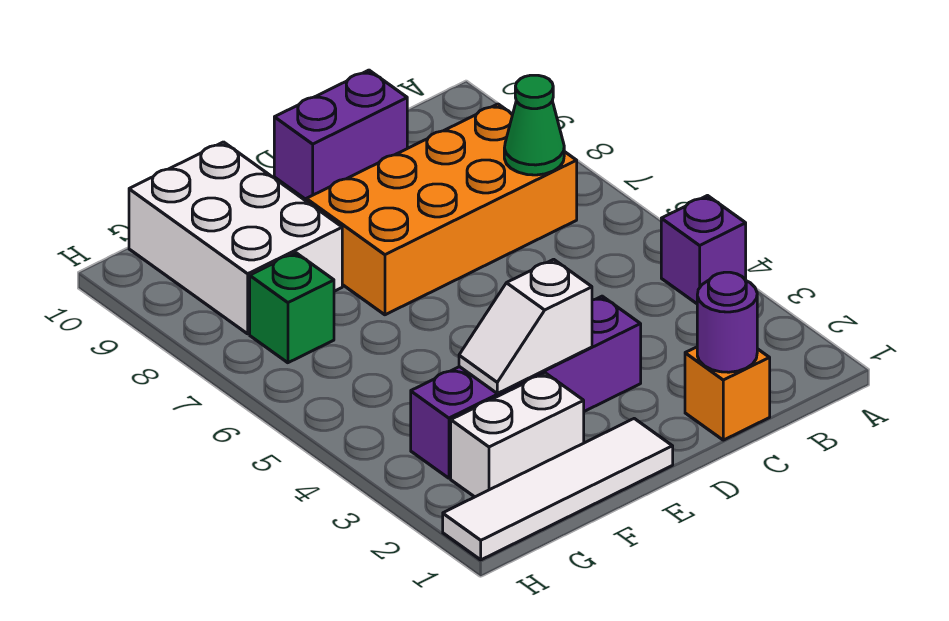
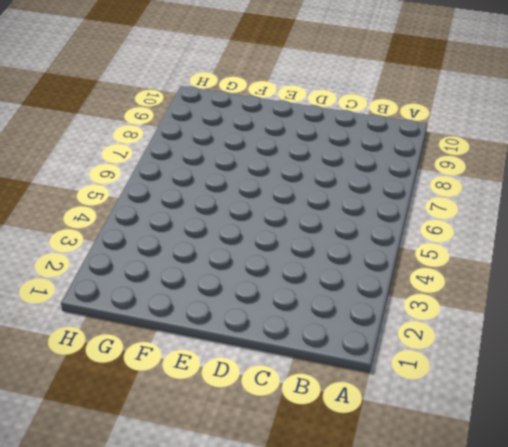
none -> purple brick A4 level 1
none -> orange brick B7:E8 level 1
none -> orange brick C1 level 1

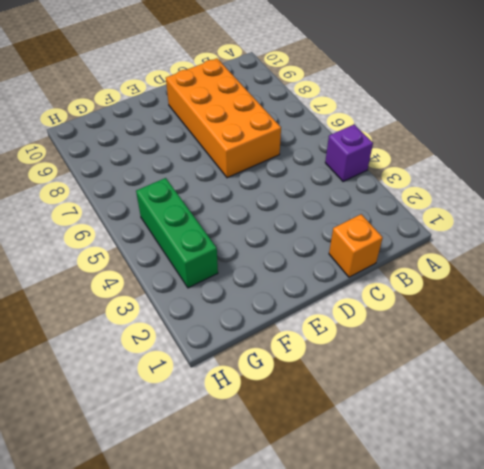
orange brick C6:D9 level 1 -> orange brick B7:E8 level 1
green brick G3:G5 level 1 -> purple brick D3:G3 level 1
none -> purple brick C10:D10 level 1
none -> white tile E1:H1 level 1
none -> white brick F2:G2 level 1

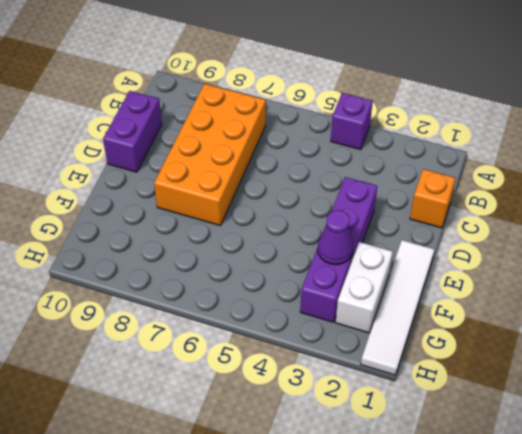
purple cone F3 level 2 -> white slope E3:F3 level 2 top E
none -> white brick F8:G10 level 1
none -> green brick G7 level 1
none -> green cone B7 level 2

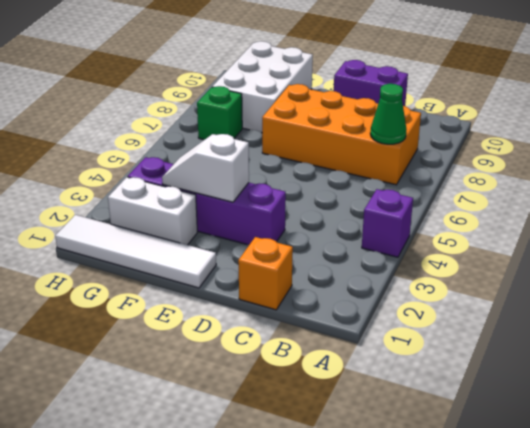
none -> purple round brick C1 level 2

